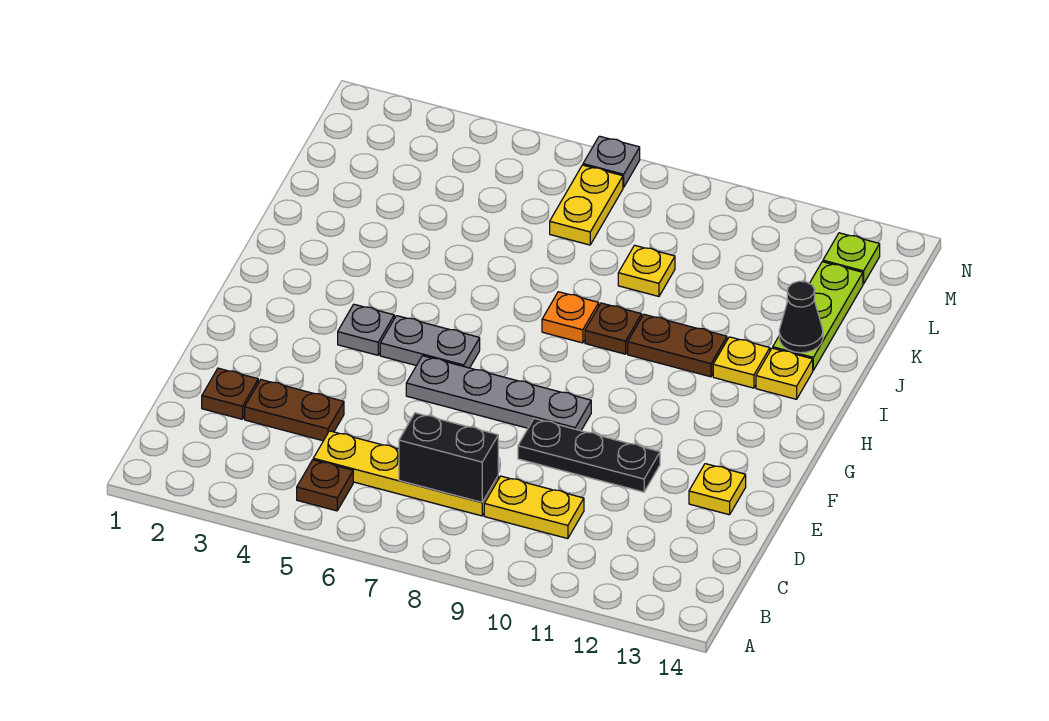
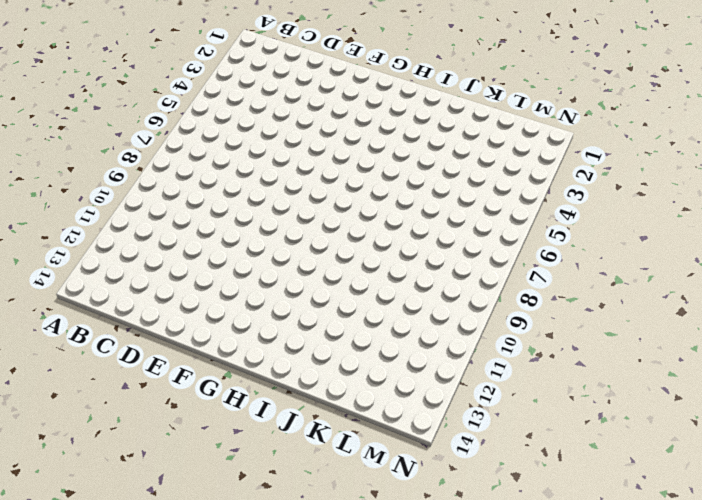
none -> brown plate B5 level 1
none -> yellow plate C5:C8 level 1
none -> yellow plate C9:C10 level 1

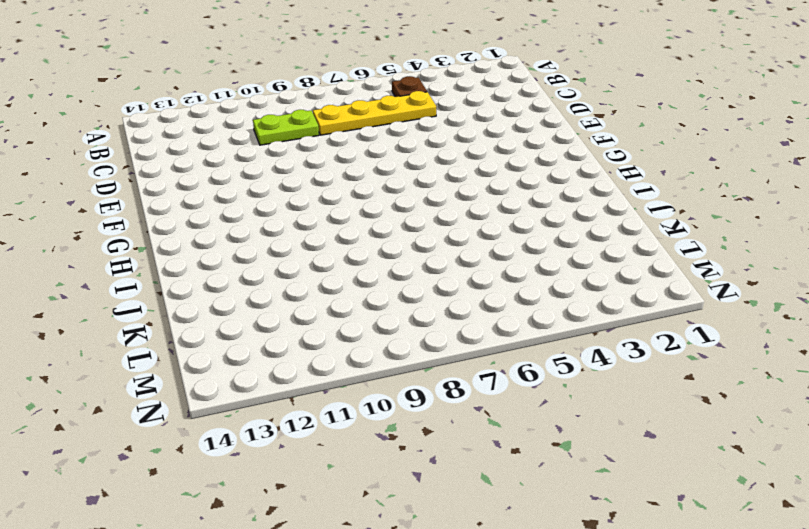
lime plate C9:C10 level 1 -> yellow plate C9:C10 level 1
none -> brown plate D2 level 1
none -> brown plate D3:D4 level 1
none -> black plate E9:E11 level 1

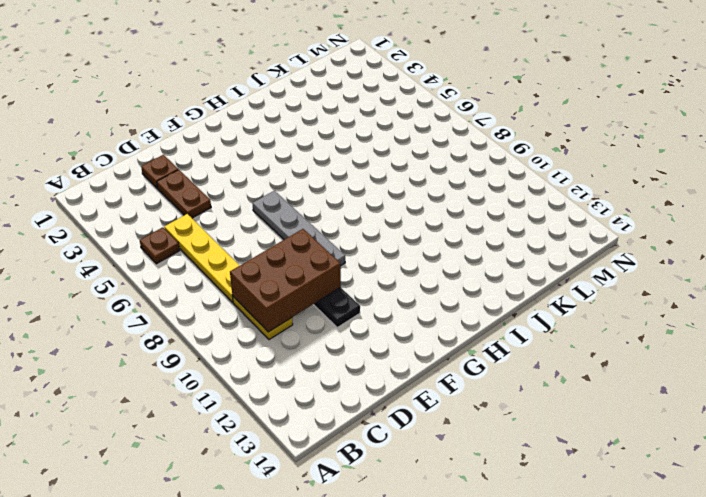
brown brick C9:E10 level 2 -> none
none -> yellow plate E13 level 1
none -> grey plate G4 level 1
none -> grey plate G5:G6 level 1

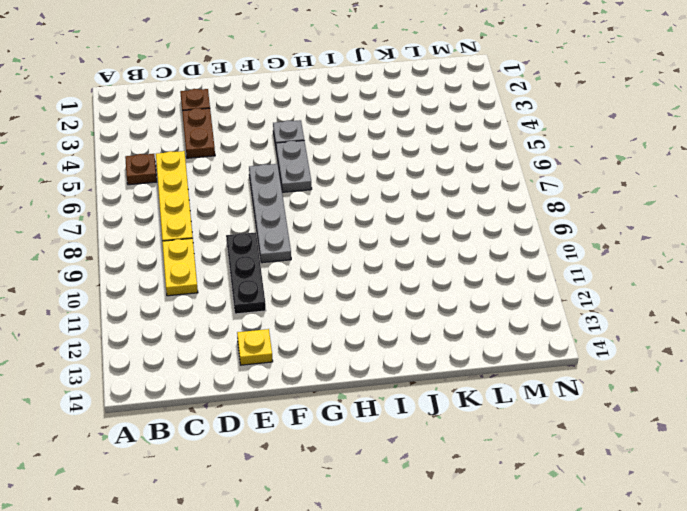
none -> orange plate I8 level 1
none -> brown plate I9 level 1
none -> brown plate I10:I11 level 1

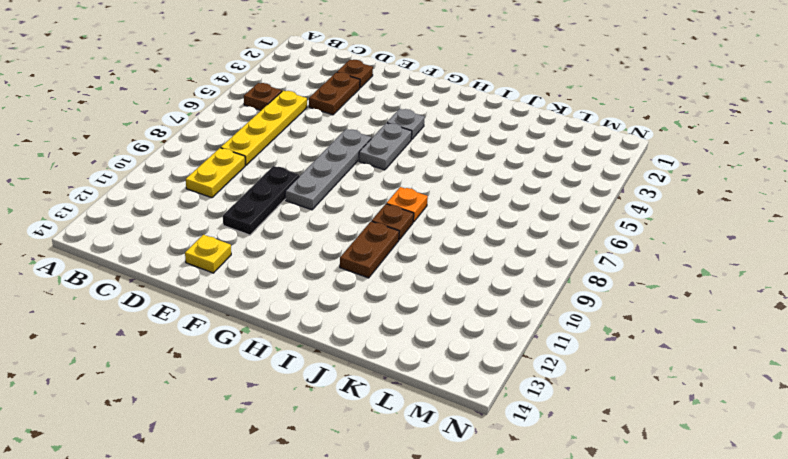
none -> yellow plate I12 level 1
none -> yellow plate I13 level 1
none -> lime plate J13:L13 level 1

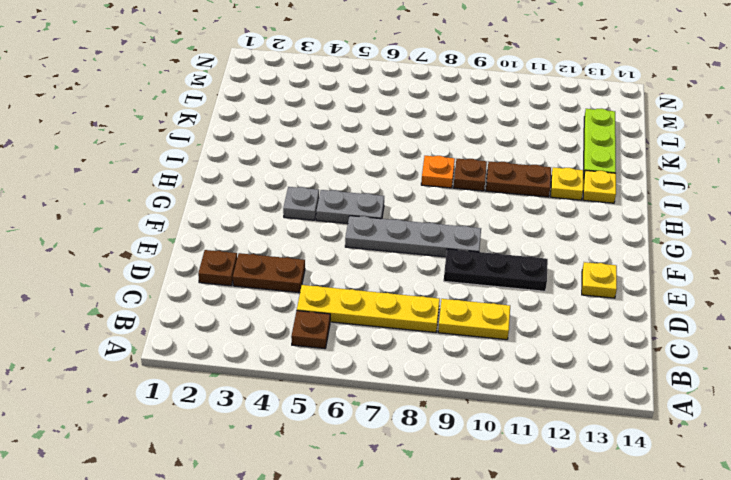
none -> yellow plate K9 level 1
none -> yellow plate L7:M7 level 1
none -> lime plate M13 level 1

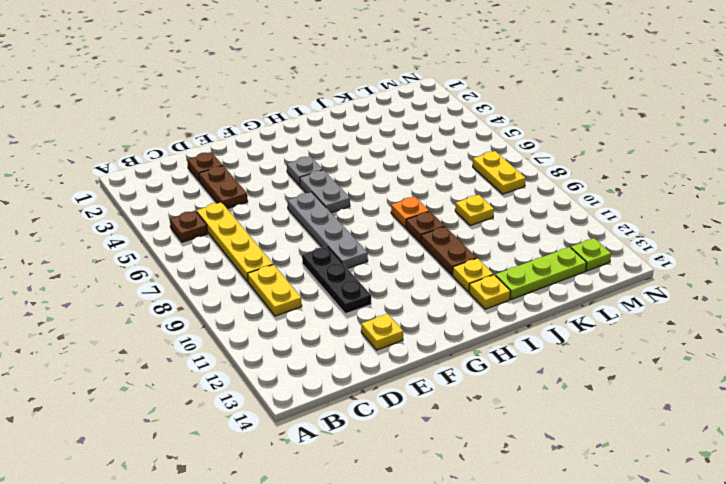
yellow plate M7:M8 level 1 -> yellow plate L7:M7 level 1
none -> grey plate N7 level 1
none -> black brick C7:C8 level 2
none -> black cone J13 level 2

